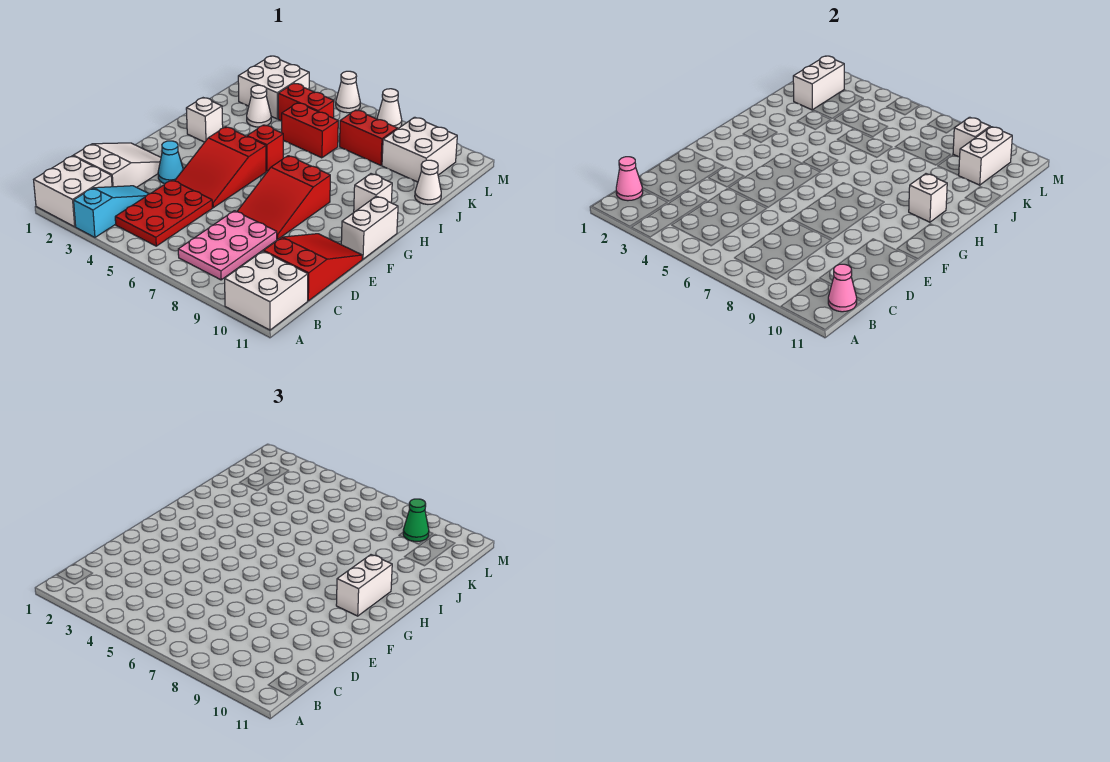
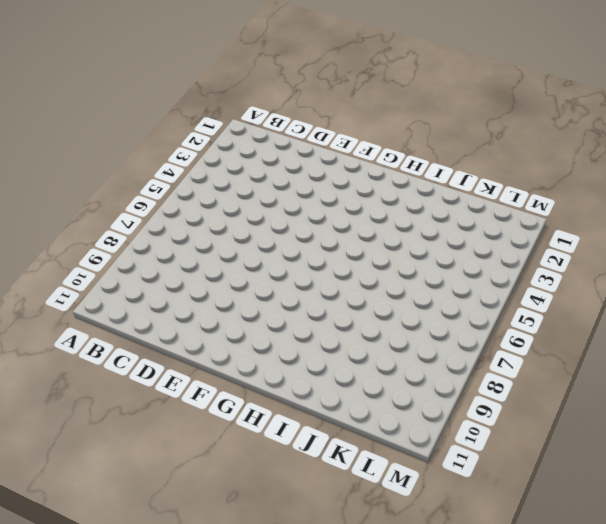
none -> white brick A1:B2 level 1
none -> cyan slope A3:C3 level 1 top A
none -> white brick A10:B11 level 1
none -> red plate B4:D5 level 1

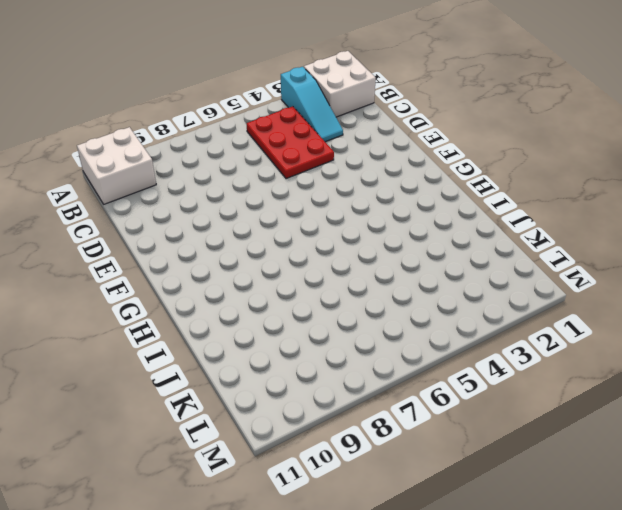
none -> pink plate B7:D8 level 1
none -> white slope C1:E2 level 1 top C
none -> red slope C10:E11 level 1 top C
none -> cyan cone E3 level 1

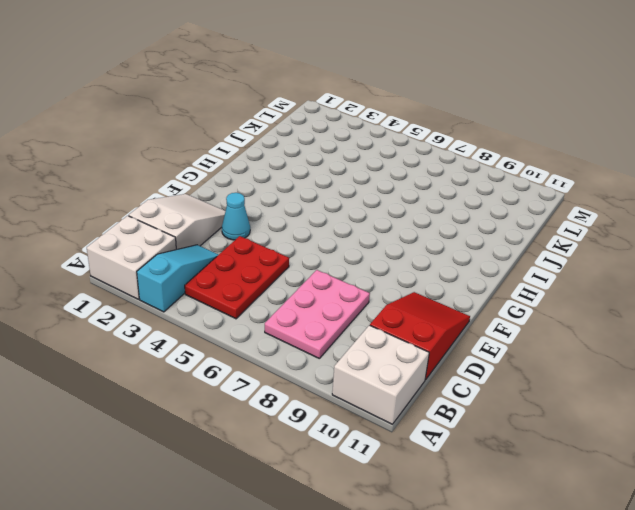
none -> red slope E4:G5 level 1 top G
none -> red slope E7:G8 level 1 top G
none -> white brick F11:G11 level 1
none -> white brick H2 level 1

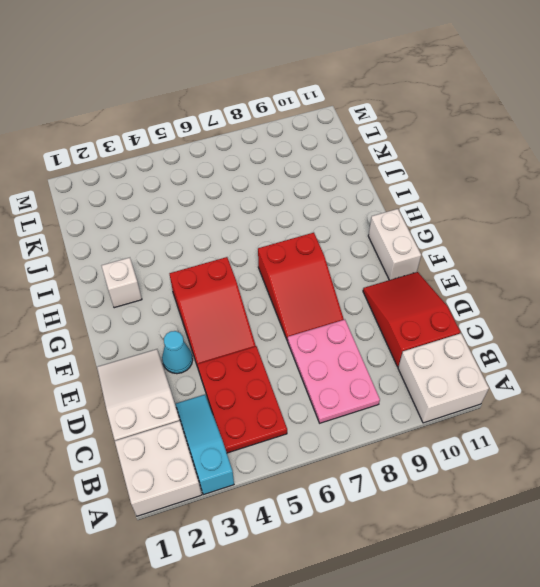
none -> red brick H5 level 1
none -> white brick H10 level 1
none -> white cone J3 level 1
none -> red brick J5:J6 level 1

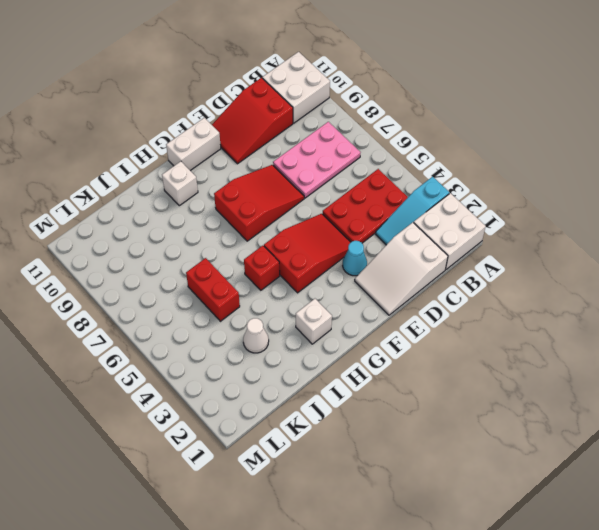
none -> white cone J11 level 1
none -> white brick K2:L3 level 1
none -> red brick K4:K5 level 1
none -> red brick K7:K8 level 1

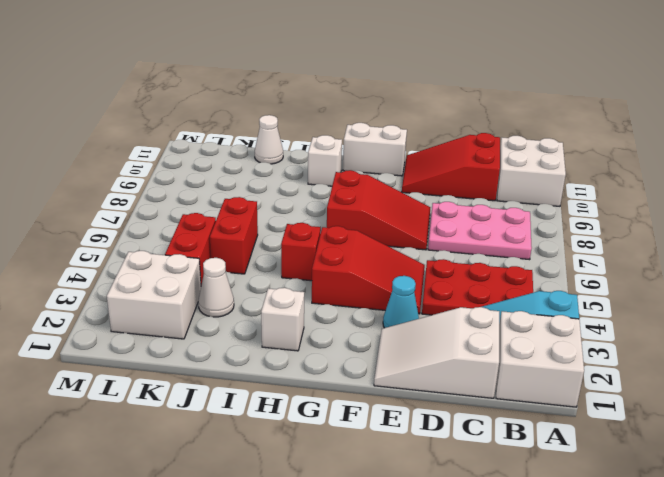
none -> red brick K7:K8 level 1
none -> white brick K9:L10 level 1
none -> white cone M5 level 1
none -> white cone M7 level 1

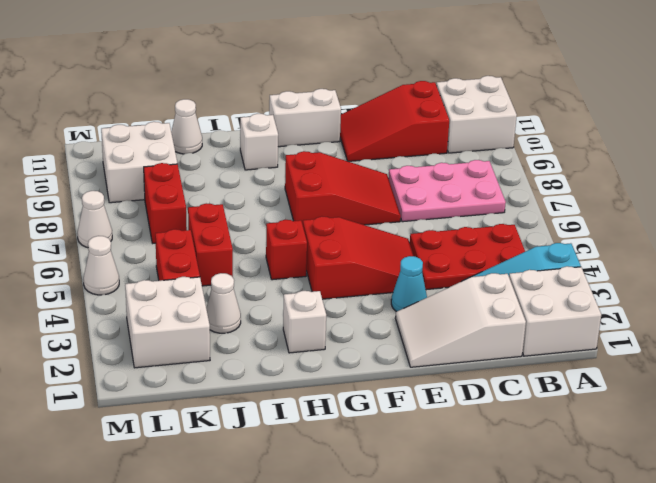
none -> pink cone B1 level 2
none -> pink cone B11 level 2
none -> white brick H10 level 2
none -> white brick K2:L2 level 2

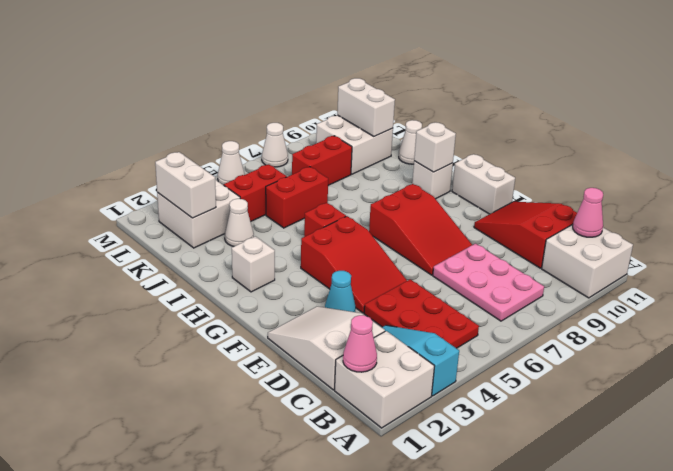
none -> white brick L9 level 2
none -> white brick G10:H10 level 3
none -> green cone L9 level 3

